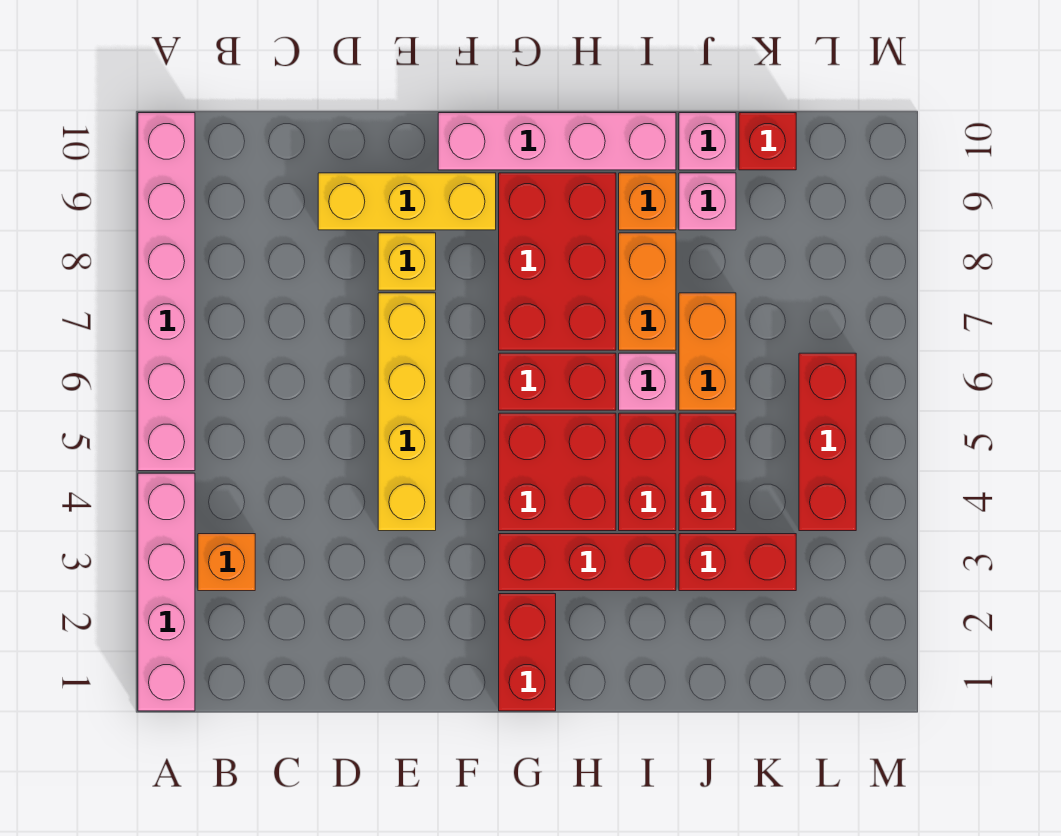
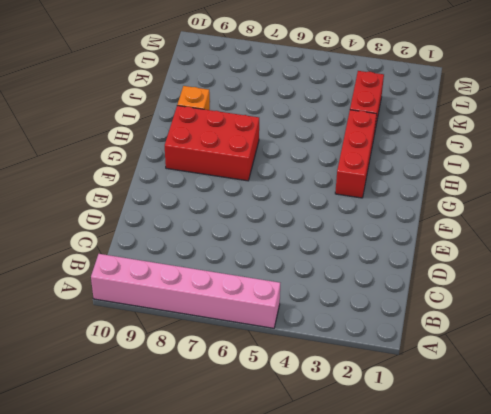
none -> pink brick A1:A4 level 1
none -> orange brick B3 level 1
none -> yellow brick D9:F9 level 1

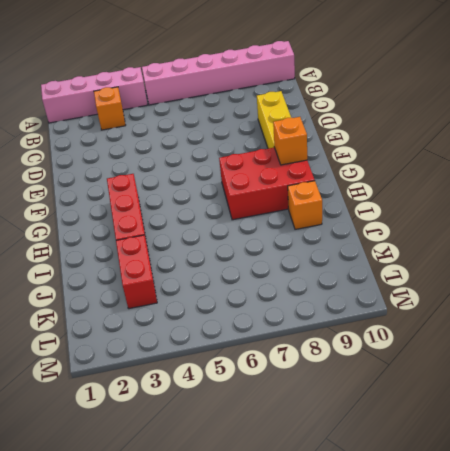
orange brick G9 level 2 -> none
none -> yellow brick E4:E7 level 1
none -> yellow brick E8 level 1
none -> pink brick F10:I10 level 1

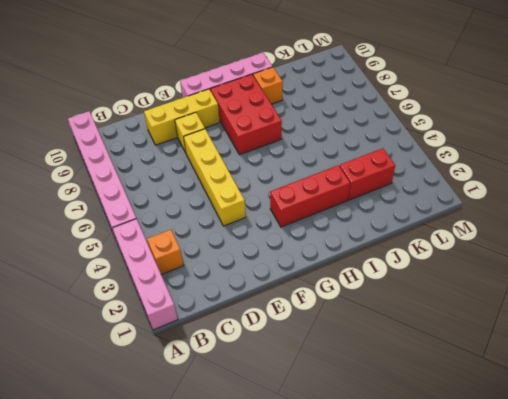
none -> red brick G1:G2 level 1
none -> red brick G4:H5 level 1
none -> red brick G6:H6 level 1

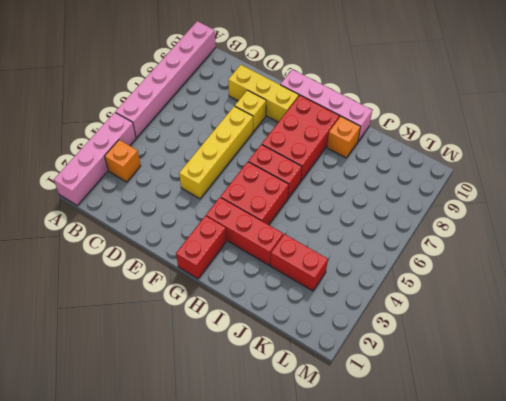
none -> red brick I4:I5 level 1
none -> pink brick I6 level 1
none -> orange brick I7:I8 level 1

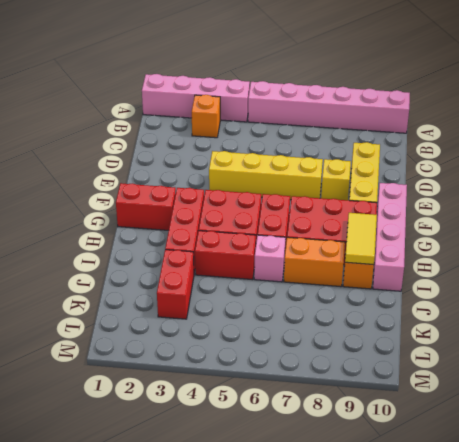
yellow tile H9:I9 level 2 -> none
none -> red brick J4:J5 level 1
none -> orange brick J6:J7 level 1
none -> pink brick J9 level 1

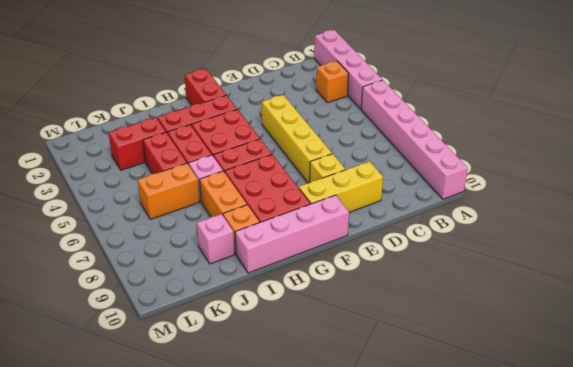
orange brick J6:K6 level 1 -> orange brick J6:J7 level 1
none -> pink brick J10 level 1
none -> red brick K10 level 1
none -> red brick L4:L6 level 1

